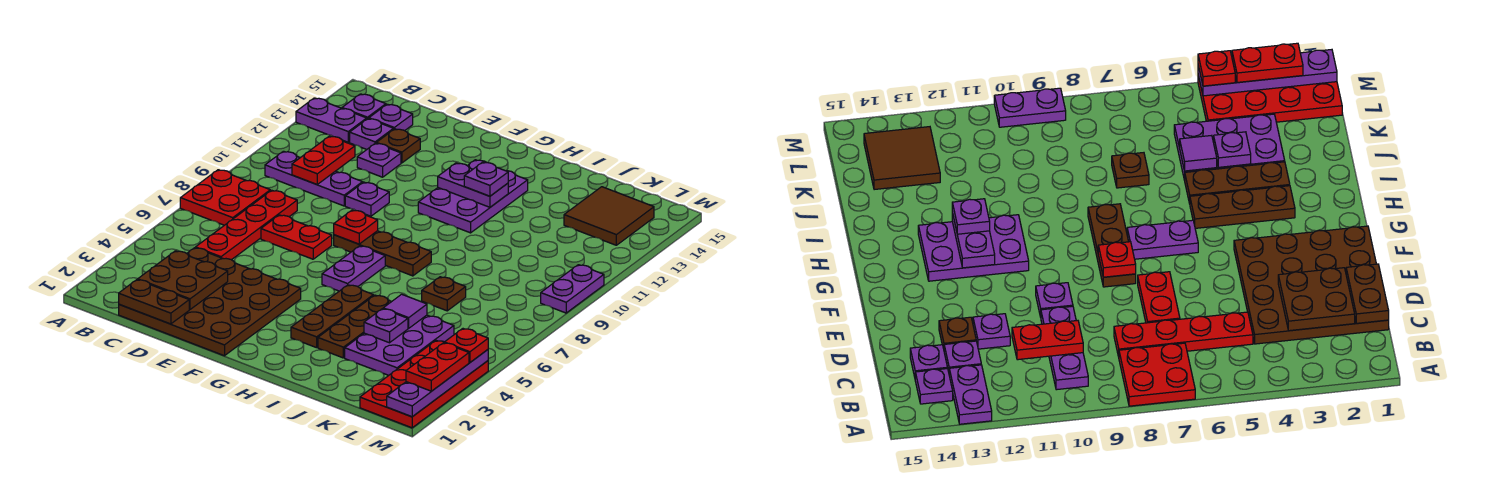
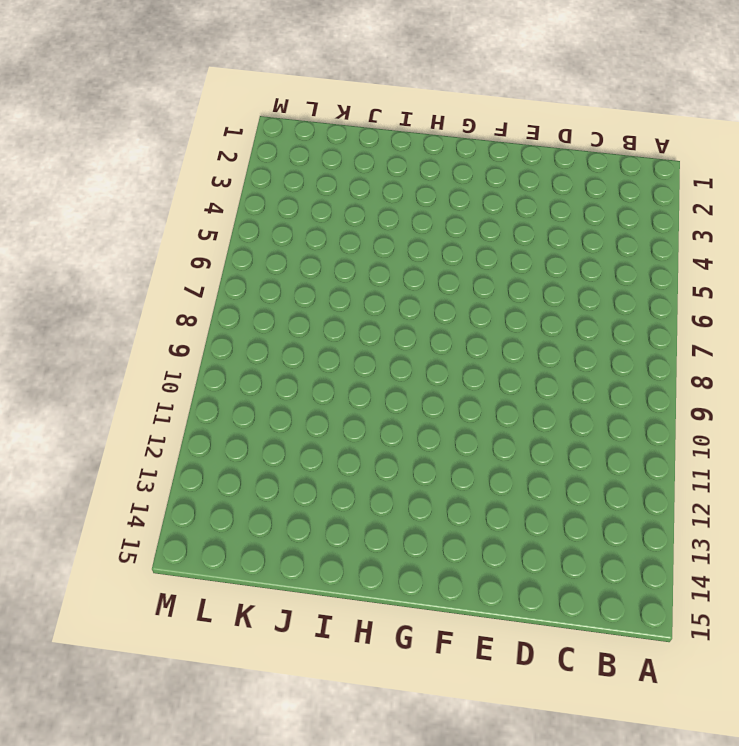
none -> red plate A7:B8 level 1
none -> purple plate A13:B13 level 1
none -> purple plate B10:D10 level 1
none -> purple plate B14 level 1

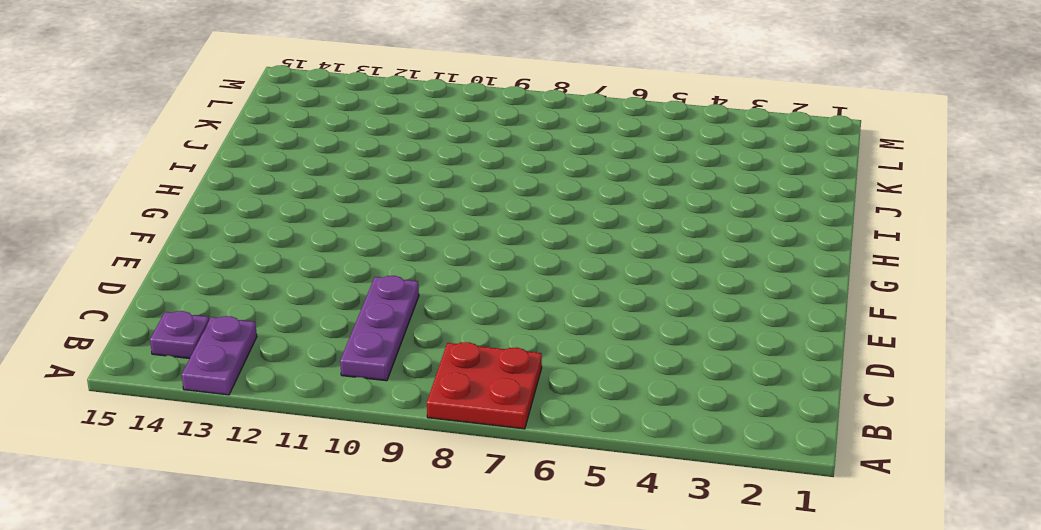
none -> brown plate C1:F4 level 1
none -> red plate C5:C8 level 1
none -> purple plate C13 level 1
none -> purple plate C14 level 1

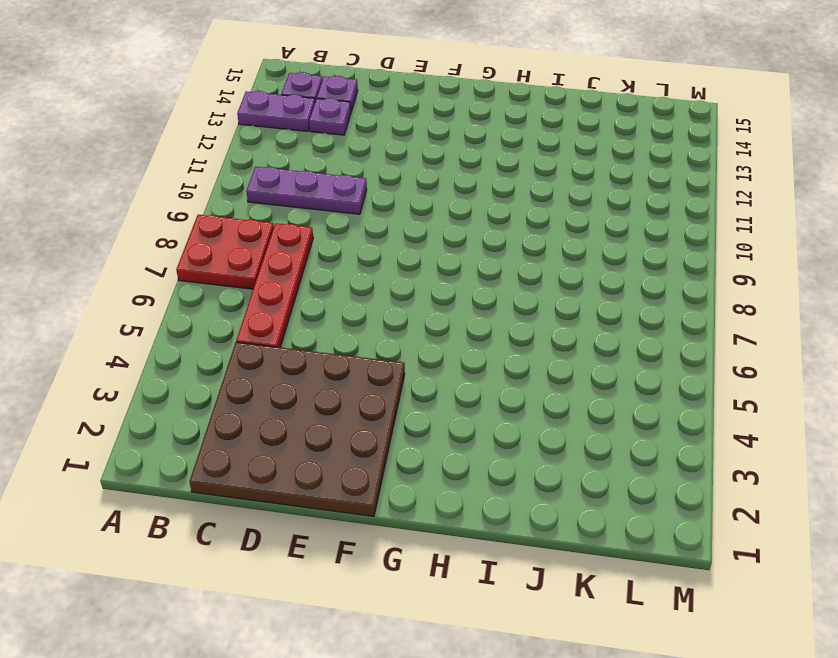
none -> red plate D7:E7 level 1
none -> purple plate D12 level 1
none -> brown plate D13 level 1
none -> purple plate E10 level 1

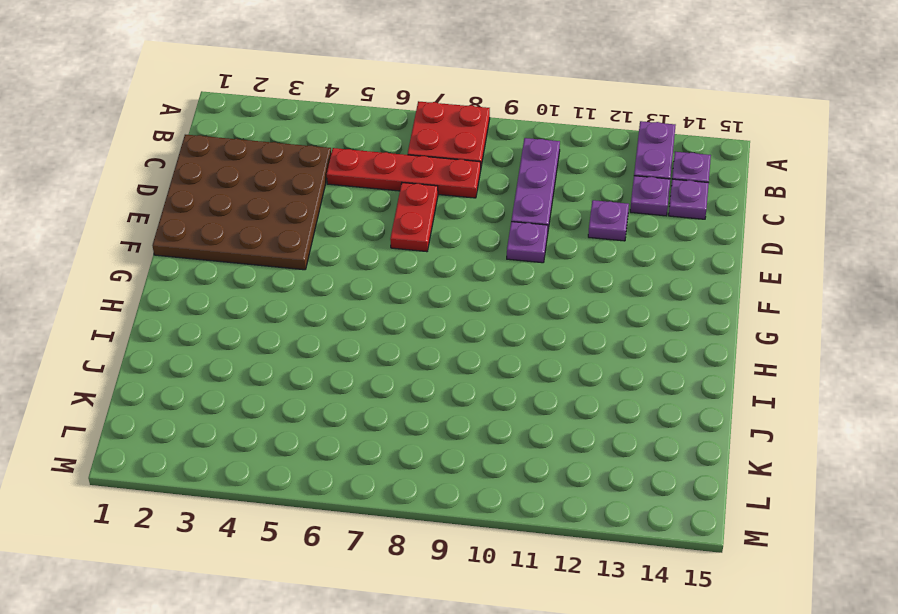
none -> brown plate D13 level 1
none -> brown plate F8:H8 level 1
none -> purple plate G6:G7 level 1
none -> purple plate G11:H13 level 1

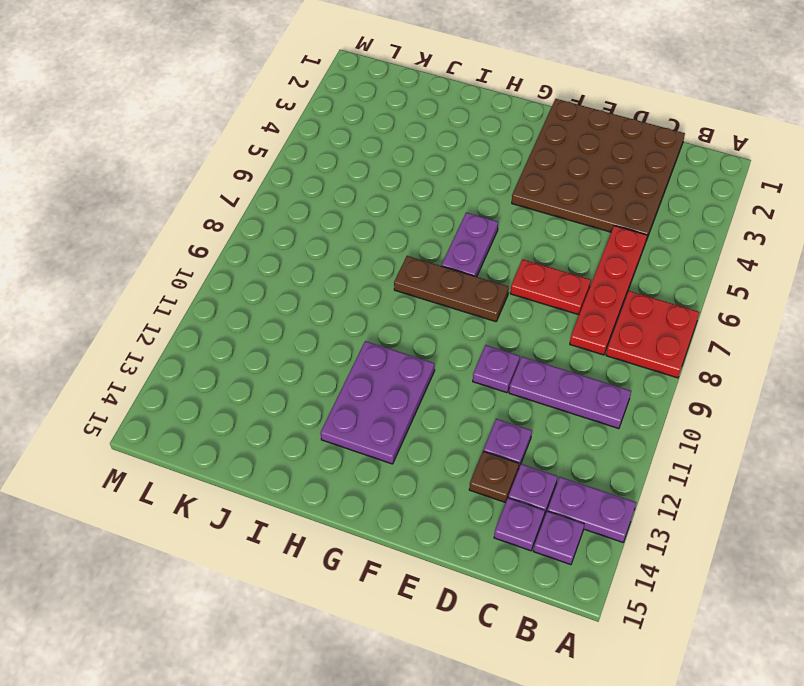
none -> brown plate H3:H5 level 1
none -> brown plate I3:I5 level 1
none -> purple plate J3:K5 level 1
none -> brown plate J7 level 1

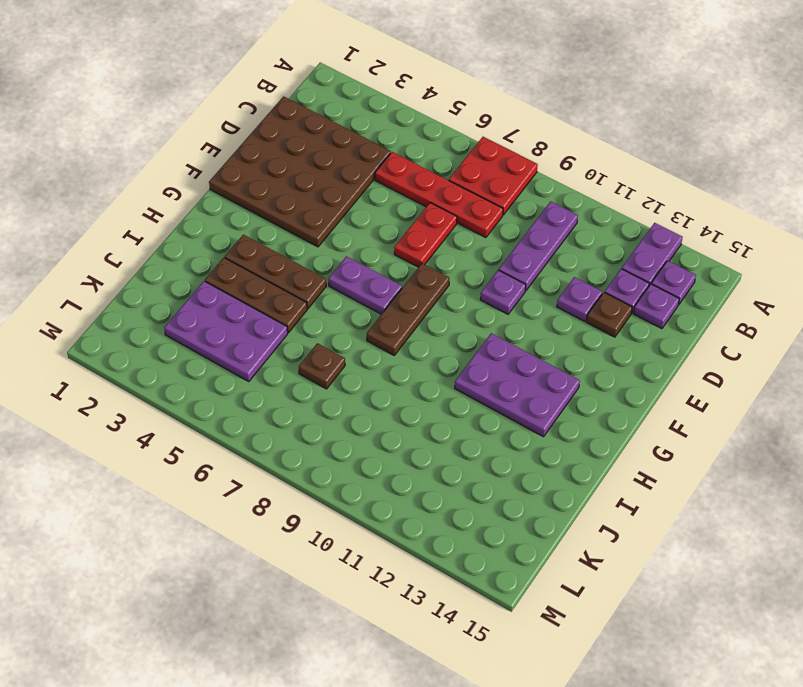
none -> brown tile K13:L14 level 1
none -> red plate L1:M4 level 1
none -> purple plate M9:M10 level 1
none -> brown plate C1:D1 level 2

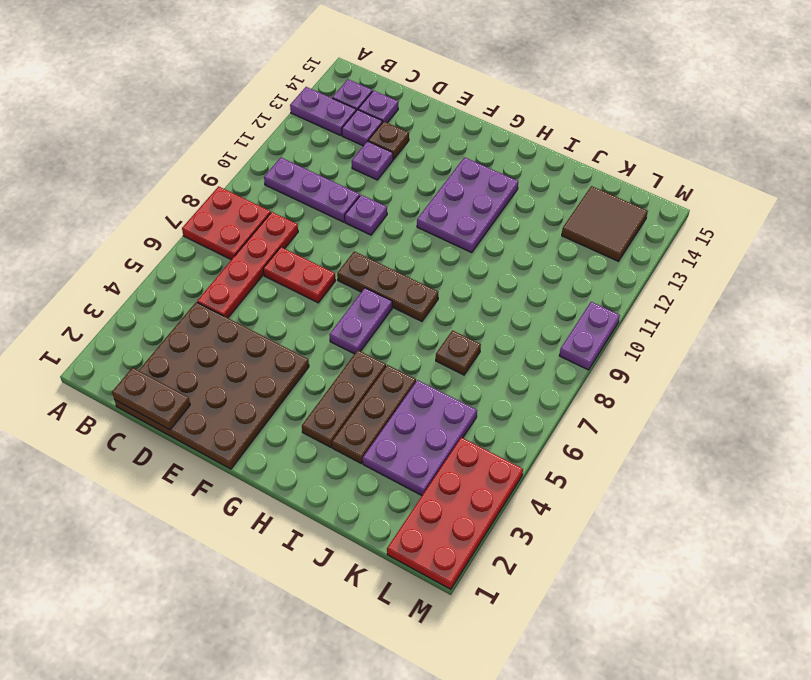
none -> brown plate C2:D3 level 2
none -> red plate C10:C11 level 2
none -> red plate F8 level 2
none -> purple plate G12:H12 level 2

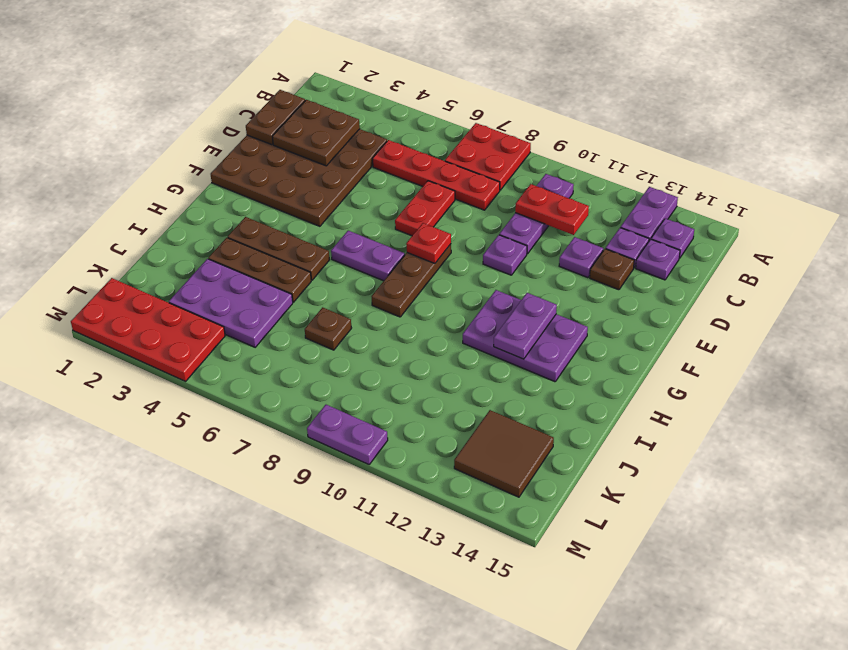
none -> purple plate J4 level 2
none -> purple tile J5 level 2
none -> purple plate M1:M4 level 2
none -> purple plate H12 level 3

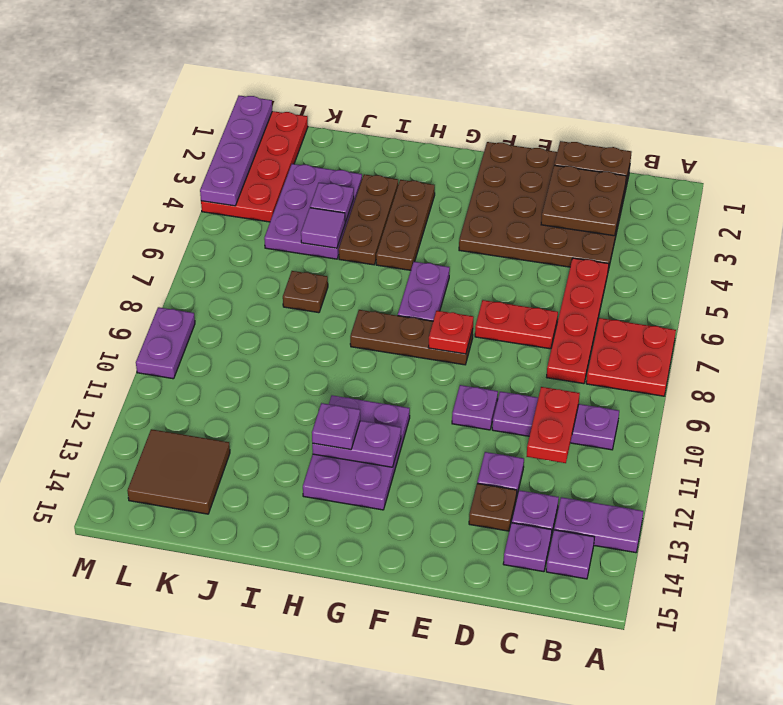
none -> red plate M2:M3 level 3
none -> red plate M4 level 3

